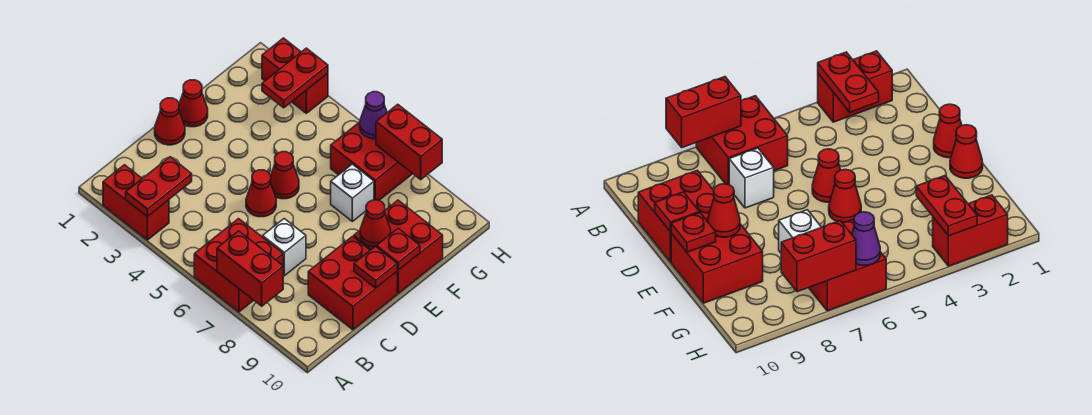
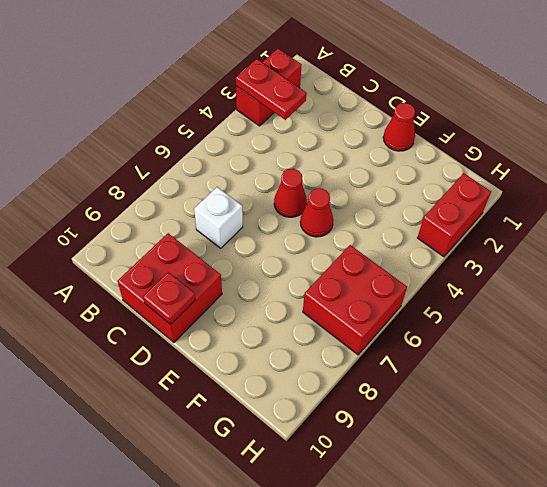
none -> red brick A6:B7 level 1
none -> red cone D1 level 1
none -> red brick E9:F10 level 1

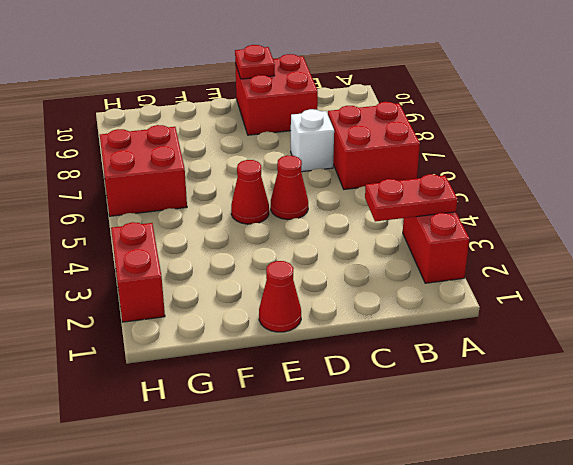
none -> red cone D1 level 1
none -> red brick E9:F10 level 1
none -> white brick F7 level 1

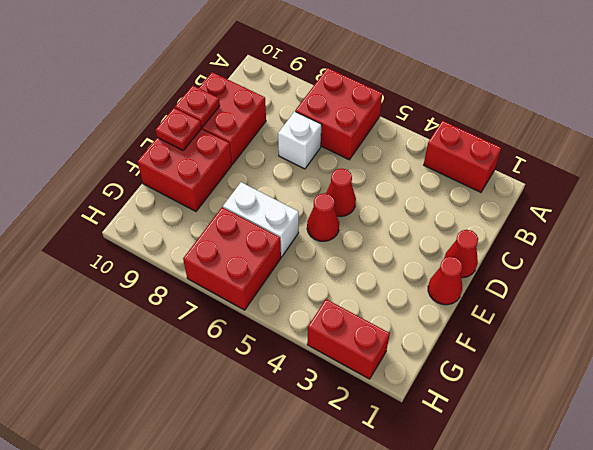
white brick F6:F7 level 1 -> white brick F7 level 1
none -> red plate A3:B3 level 2
none -> red brick A7:A8 level 2
none -> red cone E9 level 2

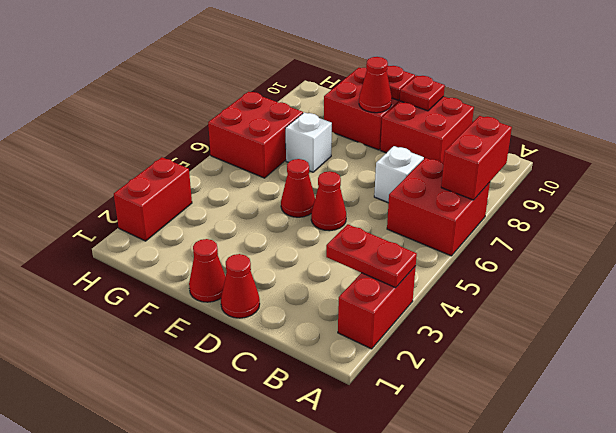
none -> red plate G3:H3 level 2
none -> purple cone H6 level 2
none -> red brick H7:H8 level 2

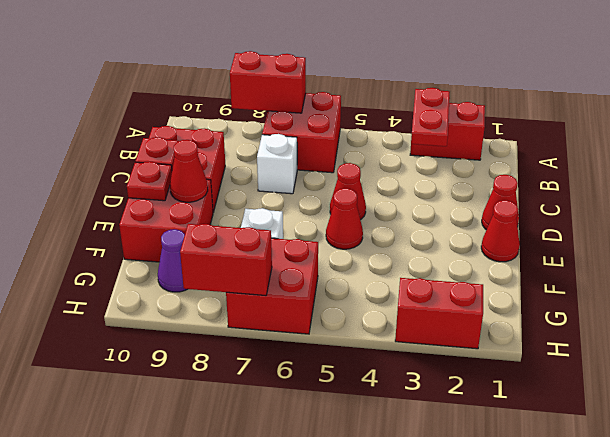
purple cone G9 level 1 -> purple cone H6 level 2
none -> red plate G3:H3 level 2

